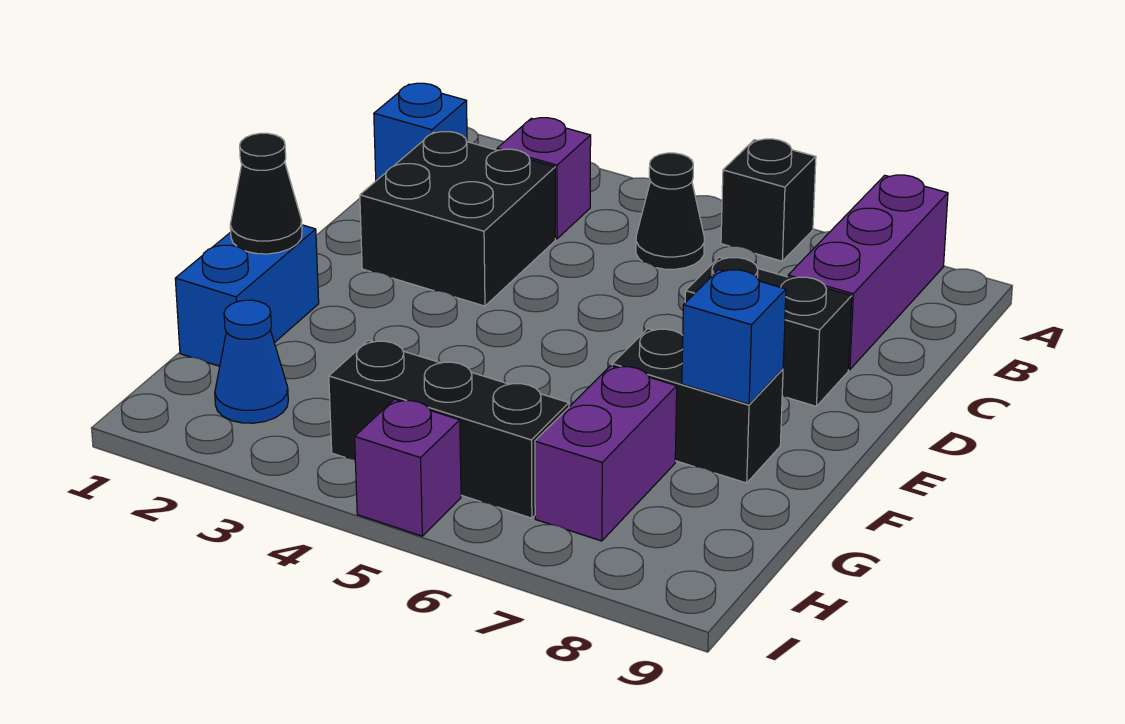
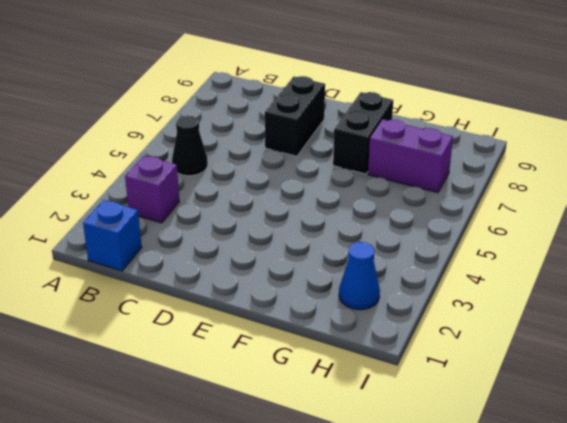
none -> black brick A6 level 1
none -> purple brick A8:C8 level 1
none -> black brick C2:D3 level 1

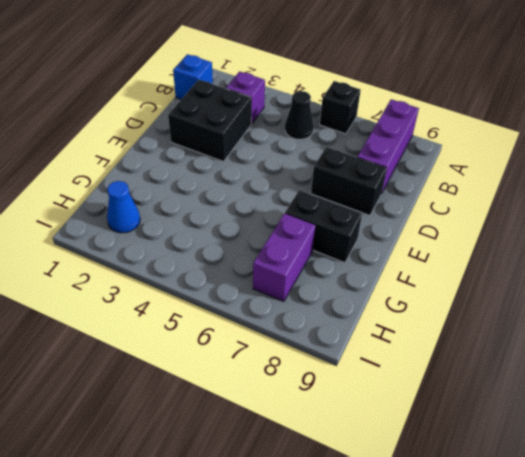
none -> blue brick F1:G1 level 1
none -> black brick H4:H6 level 1
none -> purple brick I5 level 1

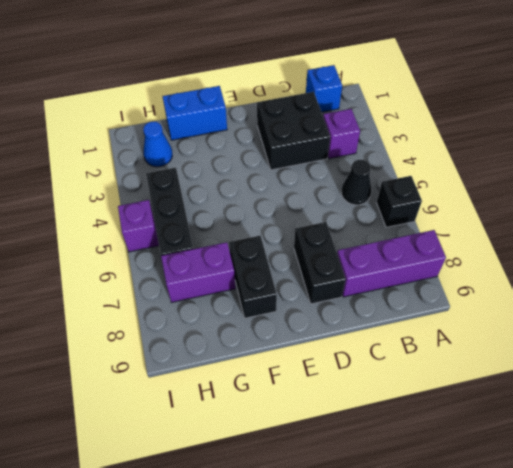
none -> black cone F1 level 2
none -> blue brick F8 level 2

